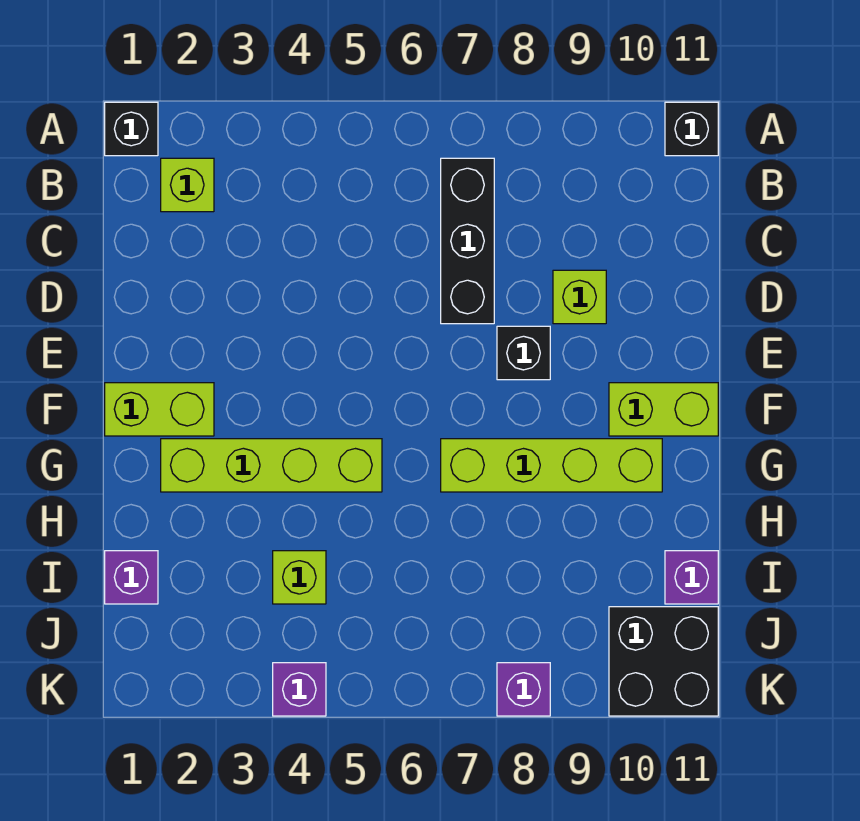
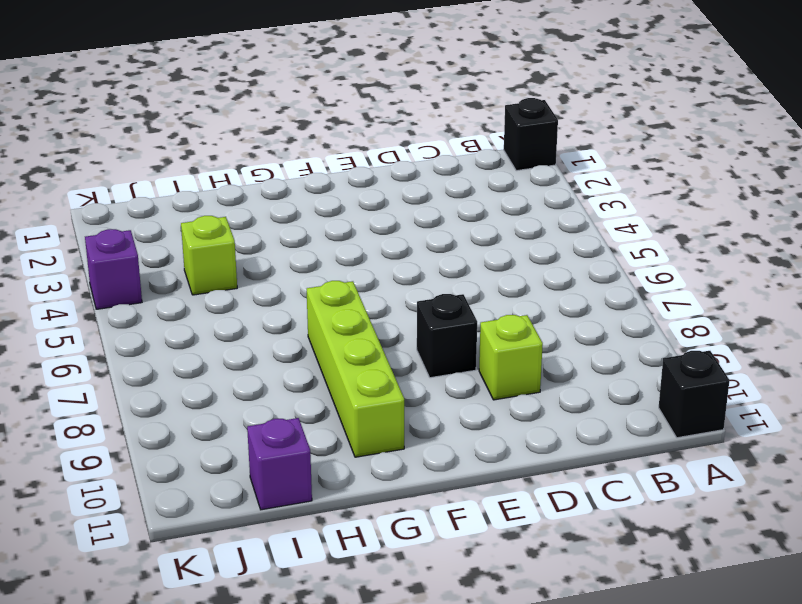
none -> lime brick B2 level 1
none -> black brick B7:D7 level 1
none -> lime brick F1:F2 level 1

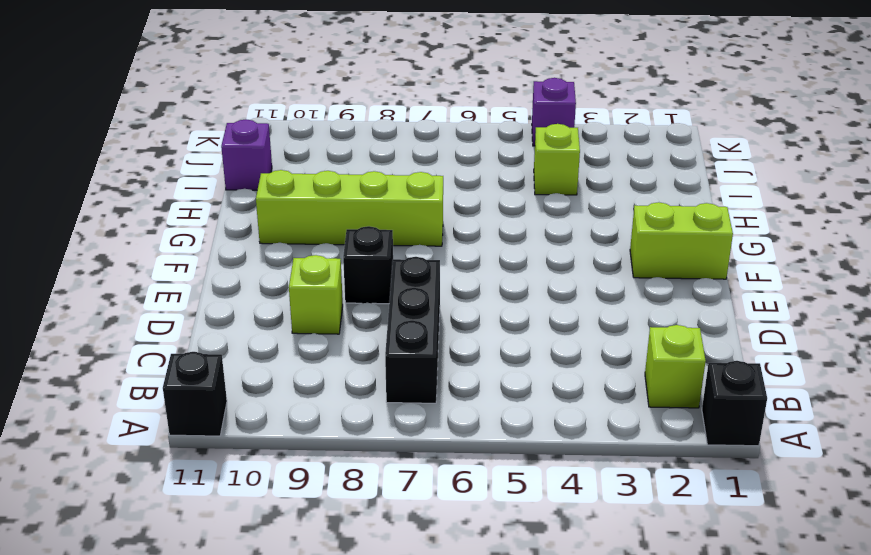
none -> lime brick F10:F11 level 1
none -> lime brick G2:G5 level 1
none -> purple brick I1 level 1

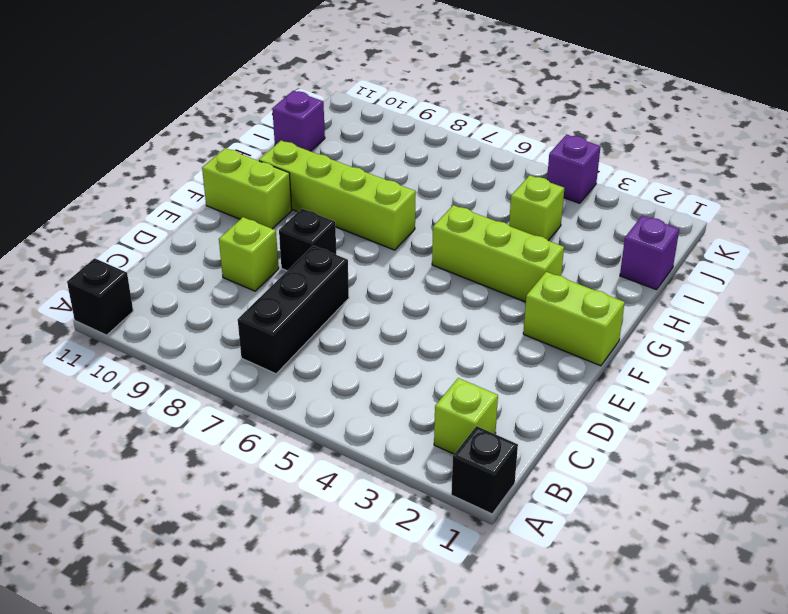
lime brick G3:G5 level 1 -> lime brick G2:G5 level 1
none -> black brick J10:K11 level 1
none -> purple brick K8 level 1

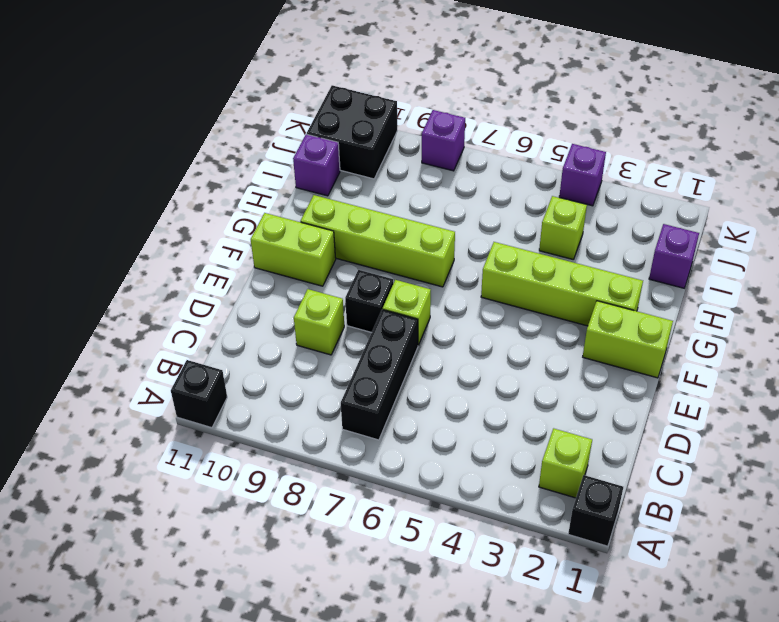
lime brick E7 level 1 -> none

